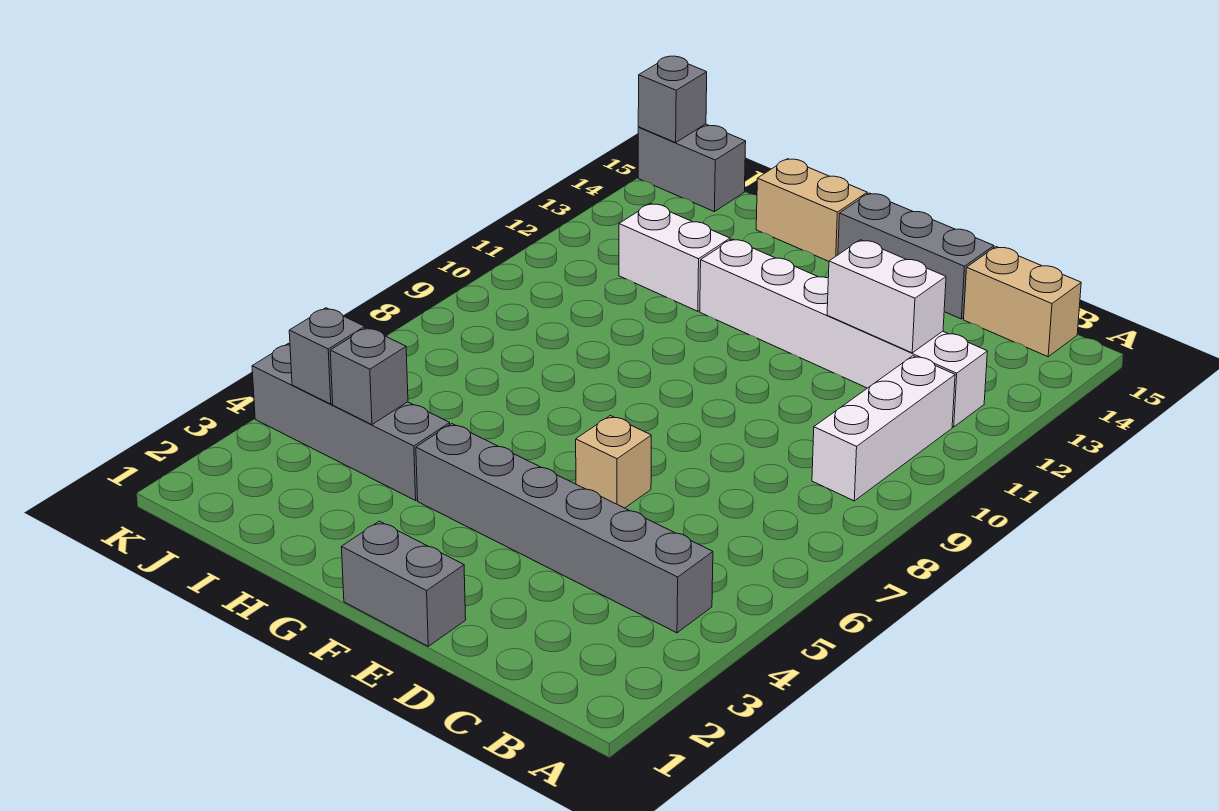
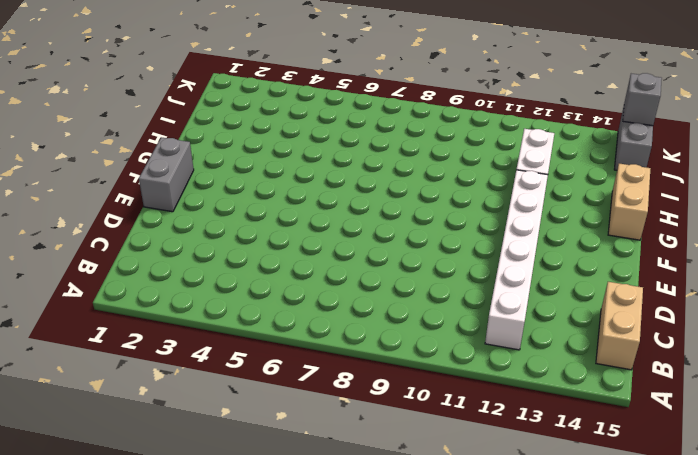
none -> grey brick B4:G4 level 1
none -> white brick B9:B11 level 1
none -> grey brick D15:F15 level 1

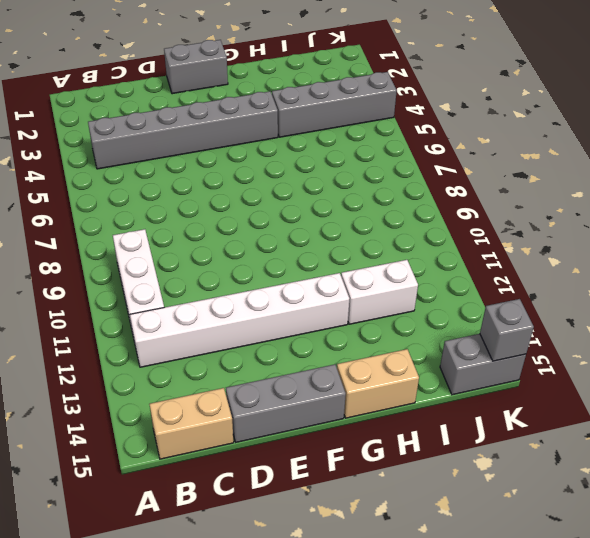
none -> tan brick E6 level 1
none -> white brick C12:D12 level 2
none -> grey brick I4 level 2

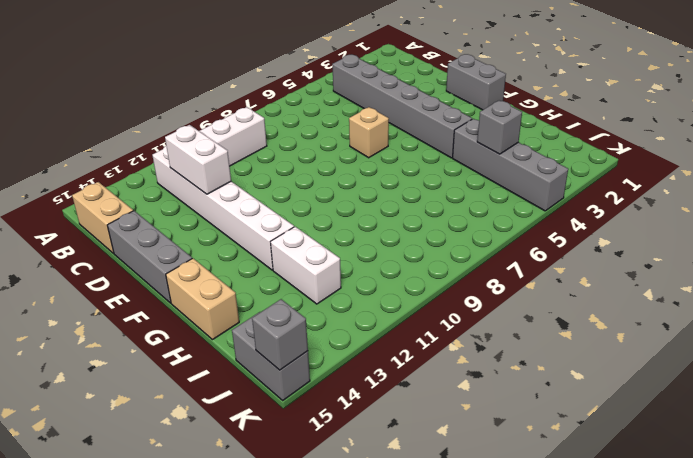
none -> grey brick J4 level 2

